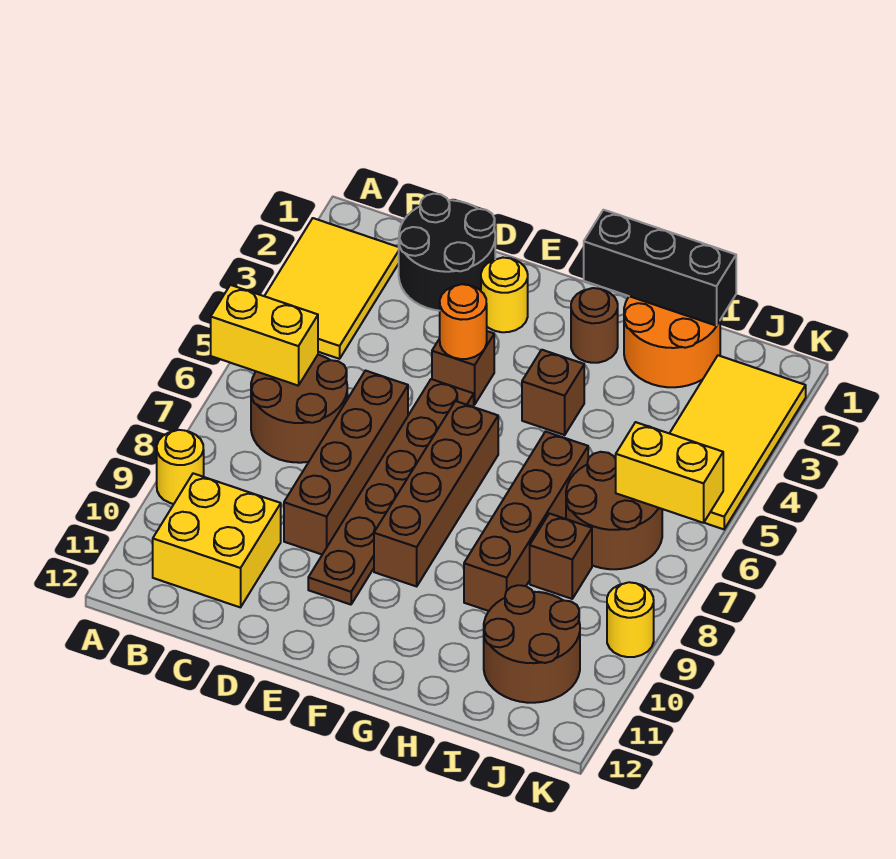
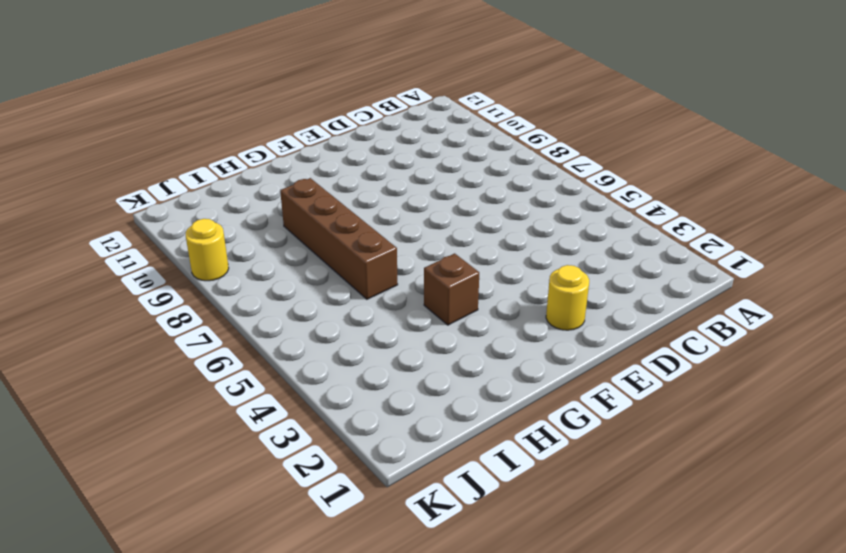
none -> yellow tile A2:B4 level 1
none -> yellow round brick A9 level 1
none -> brown round brick B6:C7 level 1

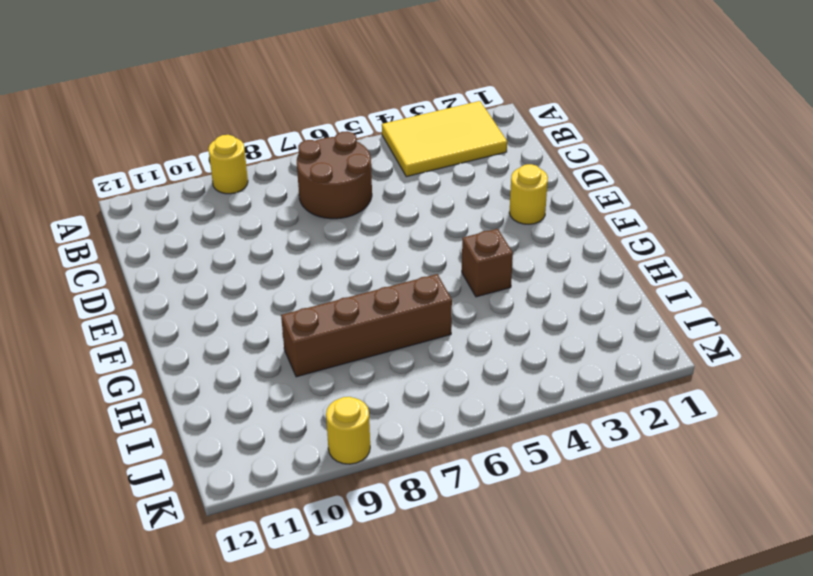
none -> yellow brick B10:C11 level 1
none -> black round brick C1:D2 level 1
none -> brown brick D6:D9 level 1

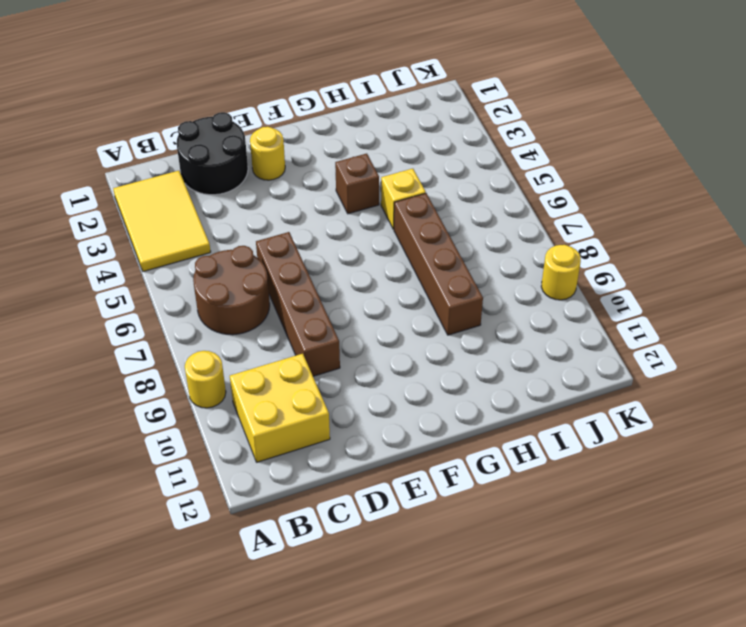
yellow brick H5 level 1 -> none
none -> brown brick E4 level 1
none -> brown plate E5:E10 level 1
none -> brown brick F6:F9 level 1

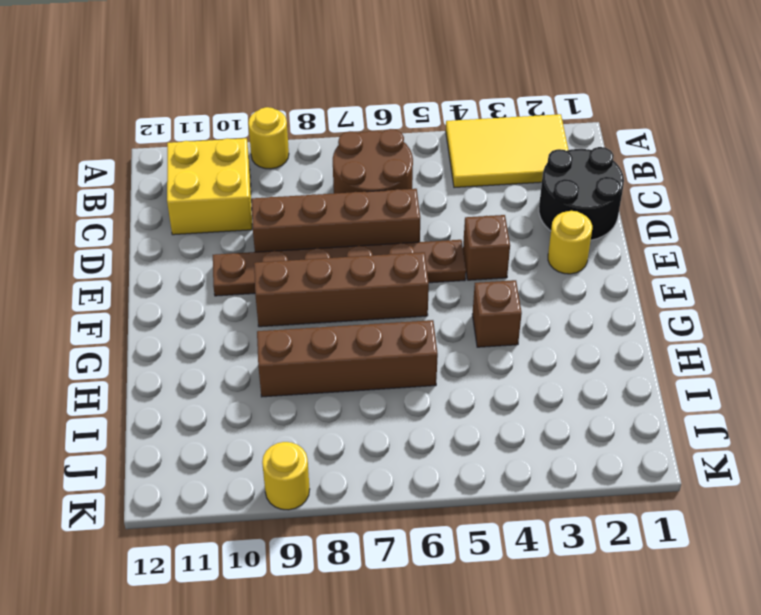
none -> brown round brick G2 level 1
none -> orange round brick H1:I2 level 1
none -> brown round brick I6:J7 level 1

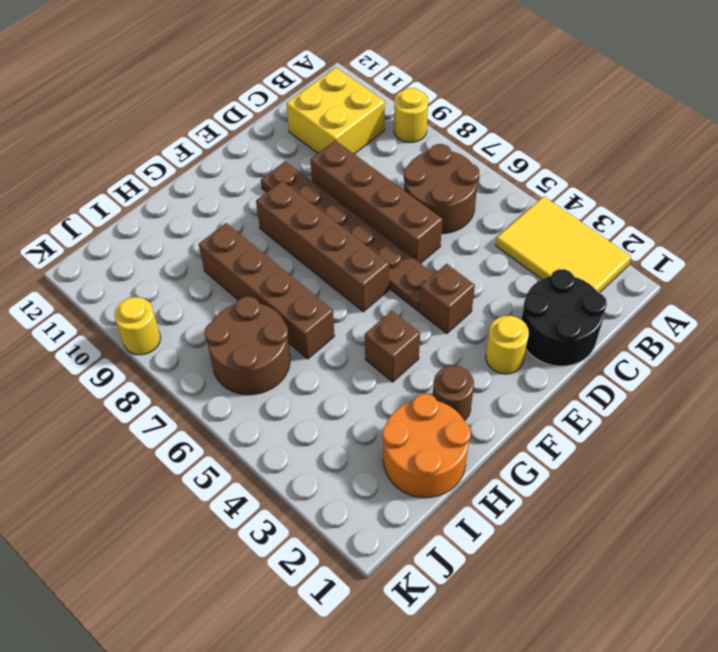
none -> brown brick I8 level 1
none -> brown round brick I10:J11 level 1
none -> yellow tile J2:K5 level 1

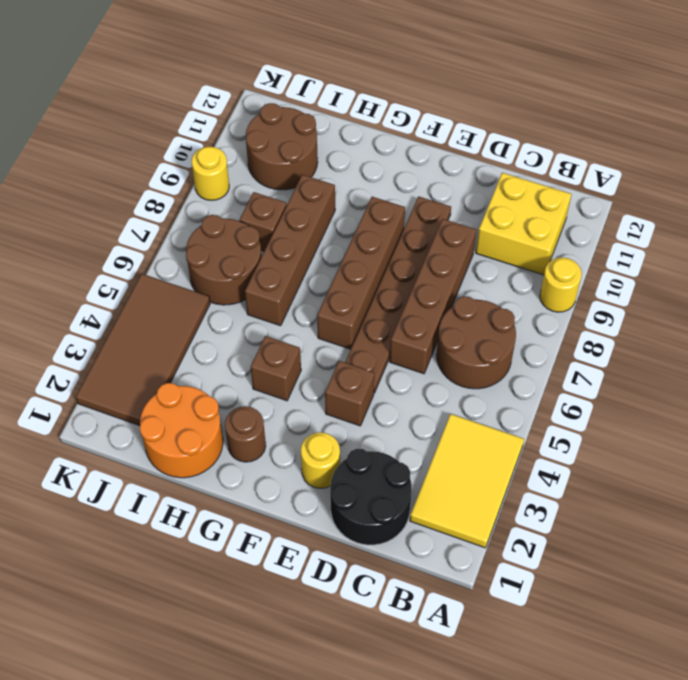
brown tile J2:K5 level 1 -> yellow tile J2:K5 level 1
none -> yellow brick A6:B6 level 2
none -> orange round brick E4 level 2
none -> black brick G1:I1 level 2

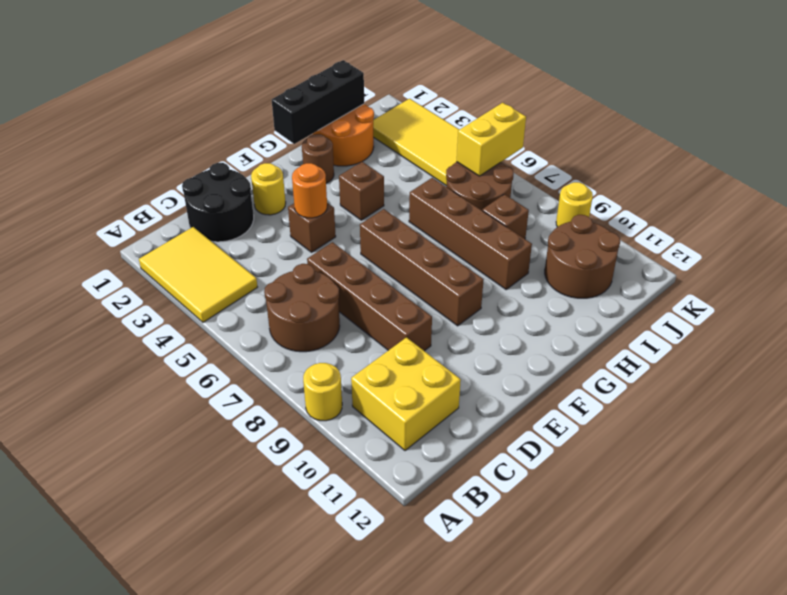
none -> brown plate E5:E10 level 1
none -> yellow brick A6:B6 level 2

